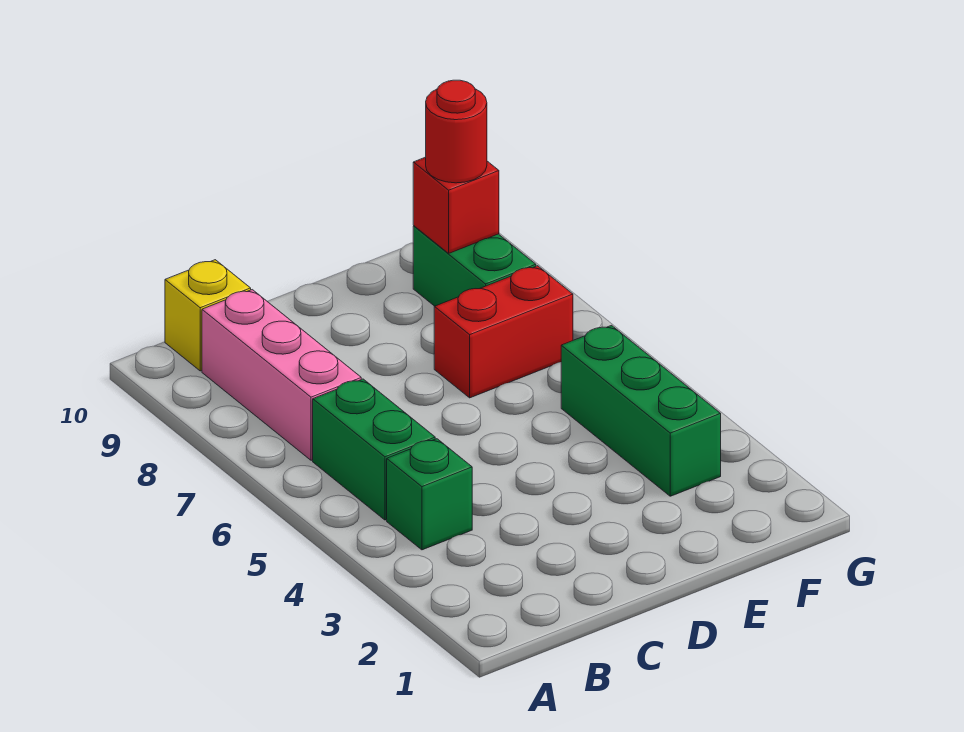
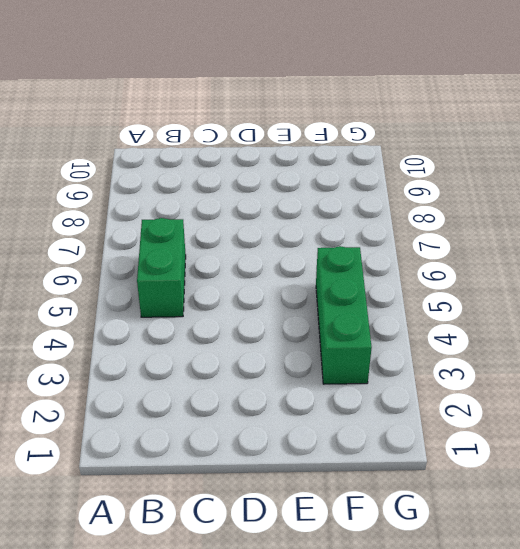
none -> green brick B4 level 1
none -> pink brick B7:B9 level 1

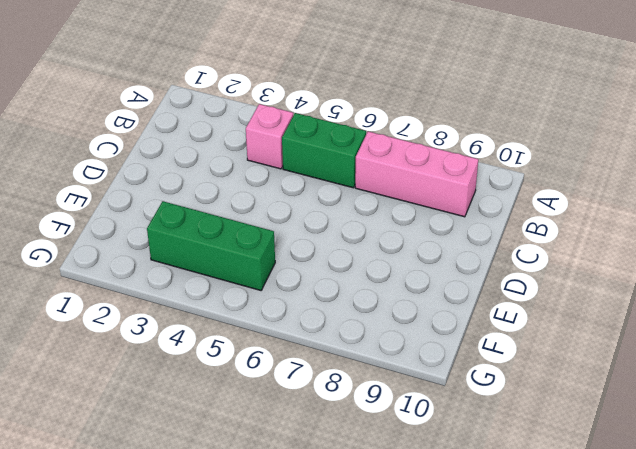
pink brick B4 level 1 -> green brick B4 level 1
none -> yellow brick B10 level 1
none -> red brick E7:F7 level 1

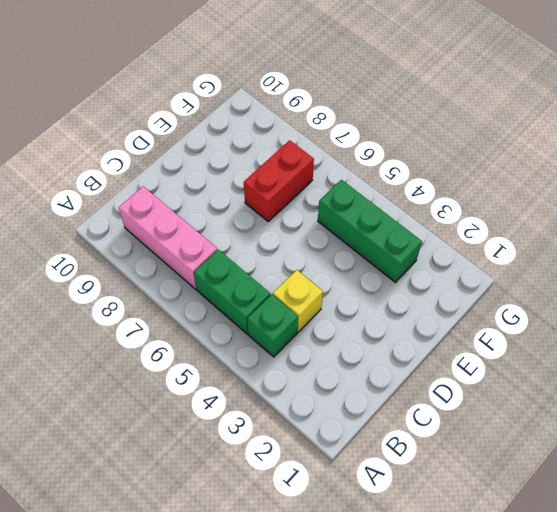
yellow brick C4 level 1 -> yellow brick B10 level 1
none -> green brick F8:F9 level 1
none -> red brick F9 level 2

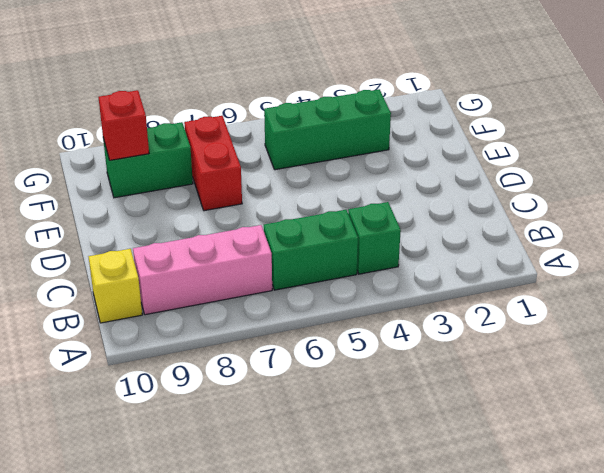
none -> red round brick F9 level 3

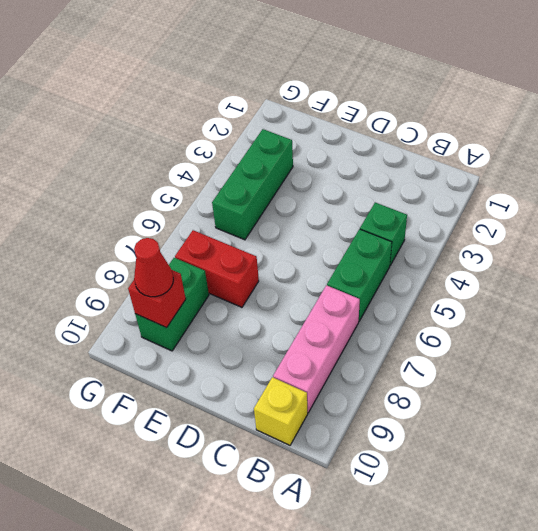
red cone F9 level 3 -> red round brick F9 level 3

